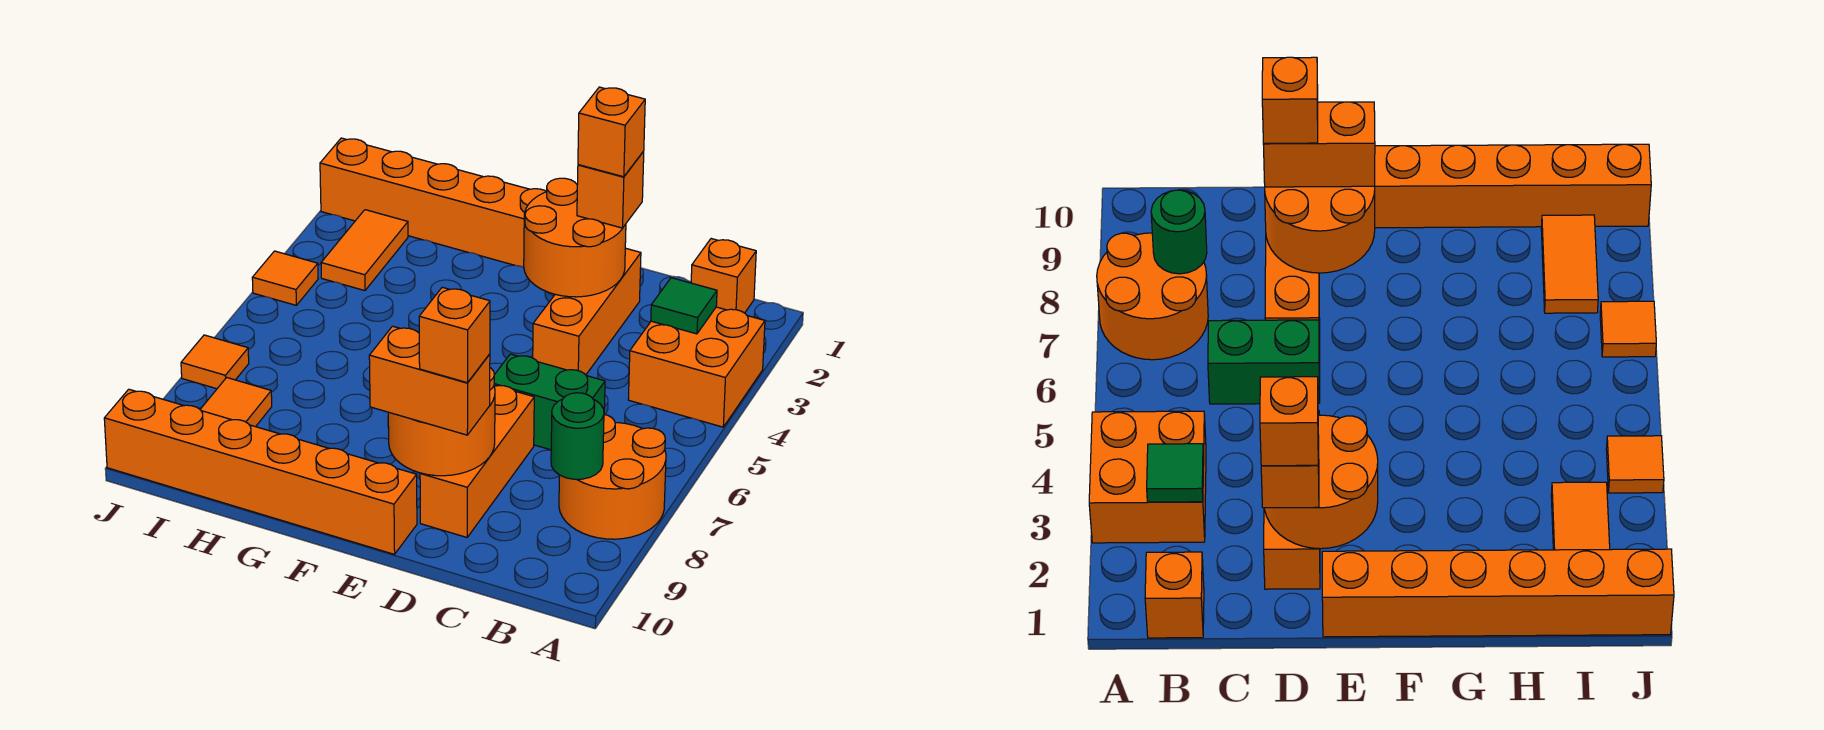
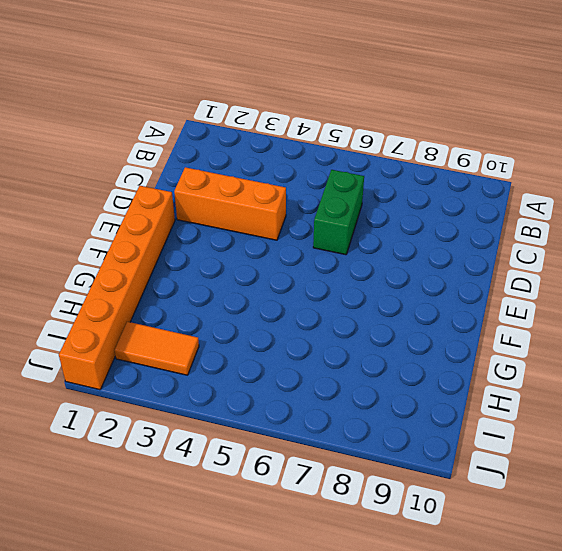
none -> orange brick A3:B4 level 1
none -> orange round brick A7:B8 level 1
none -> orange brick B1 level 1

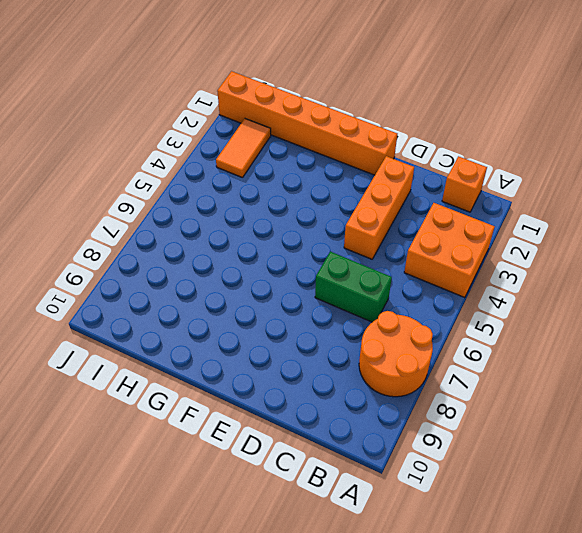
none -> orange brick D7:D9 level 1
none -> orange brick E10:J10 level 1
none -> orange tile I8:I9 level 1

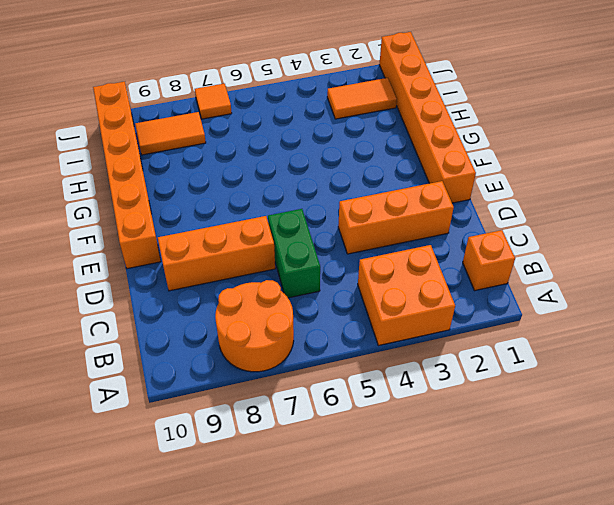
none -> orange tile J4 level 1
none -> green tile B3 level 2
none -> green round brick B8 level 2

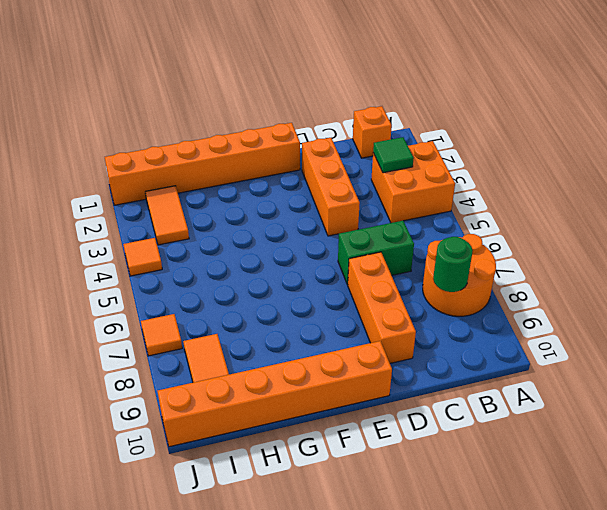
none -> orange round brick D2:E3 level 2
none -> orange round brick D8:E9 level 2
none -> orange brick D2 level 3

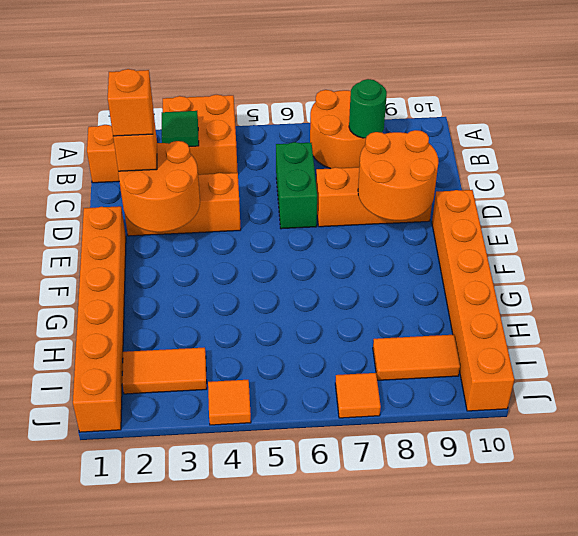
none -> orange brick D9:E9 level 3
none -> orange brick D9 level 4

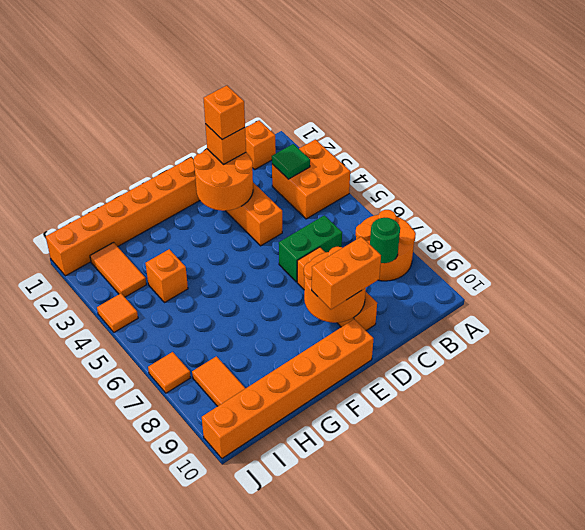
orange brick H4 level 1 -> orange brick D9 level 4

